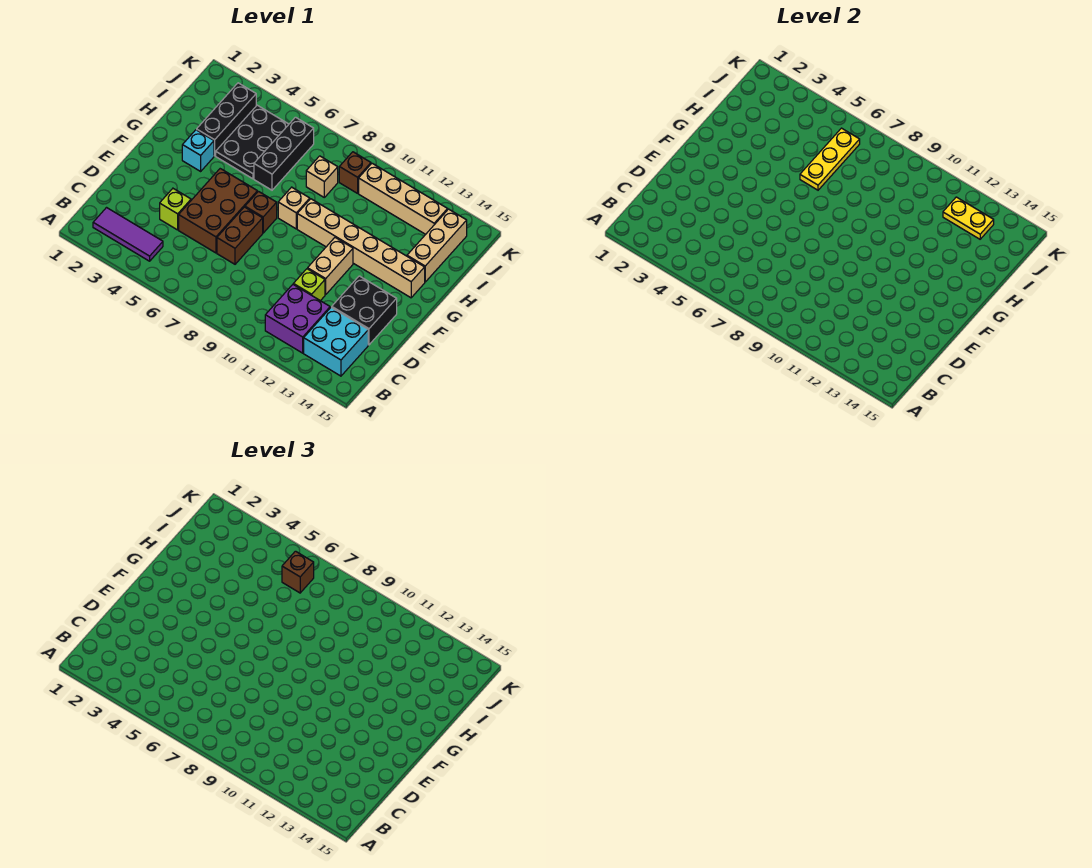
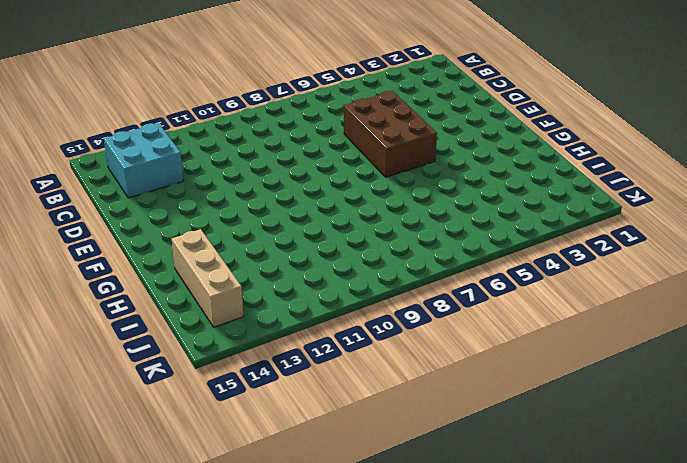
none -> purple tile B2:B4 level 1
none -> purple brick B11:C12 level 1
none -> lime brick D4 level 1

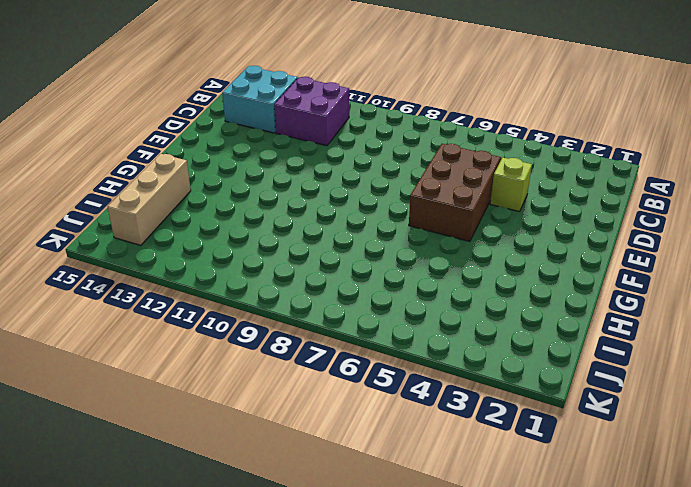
none -> purple tile B2:B4 level 1
none -> brown brick D7:E7 level 1
none -> lime brick D11 level 1

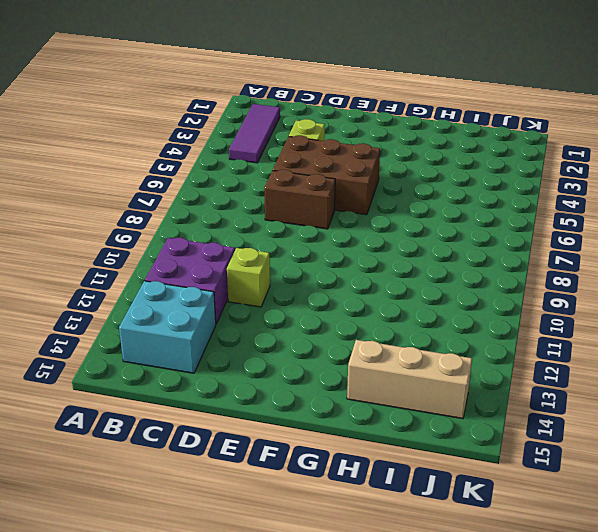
none -> black brick D13:E14 level 1
none -> tan brick E11:F11 level 1
none -> brown brick F7 level 1

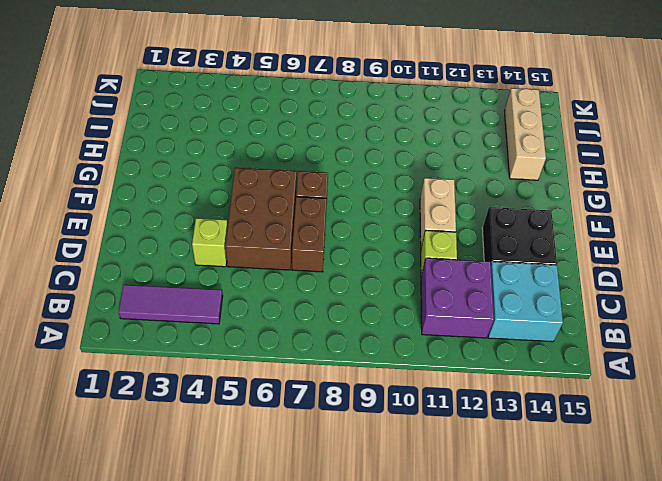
none -> cyan brick G3 level 1
none -> tan brick G8 level 1
none -> tan brick G9:G14 level 1

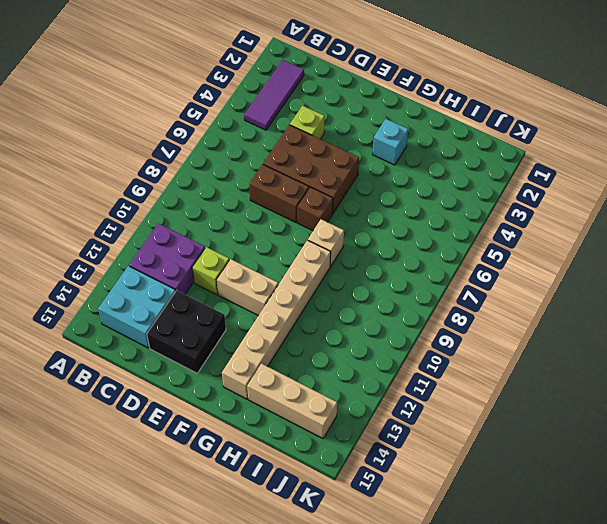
none -> black brick H3:J3 level 1
none -> black plate H4:J5 level 1
none -> black brick H6:J6 level 1

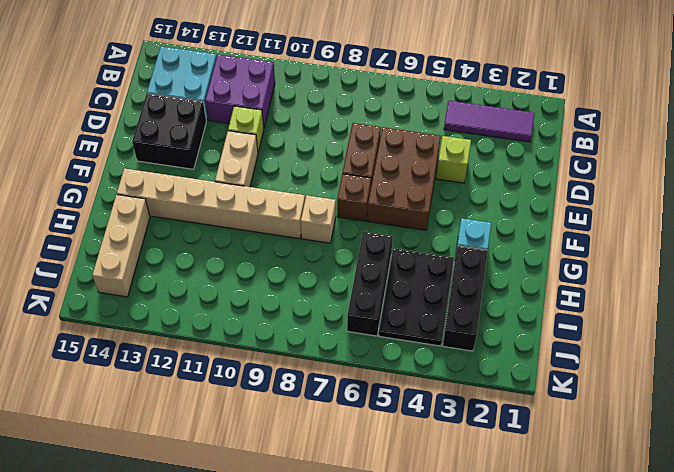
none -> tan brick I8 level 1
none -> brown brick J9 level 1
none -> tan brick J10:J13 level 1

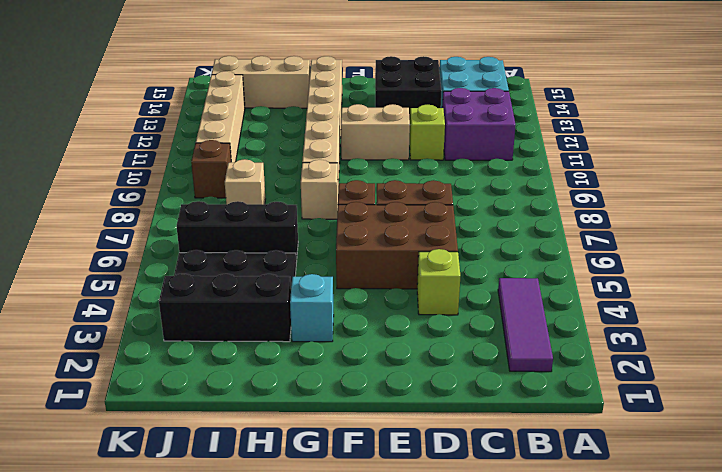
none -> yellow plate H6:J6 level 2
none -> yellow plate J12:J13 level 2
none -> brown brick J6 level 3

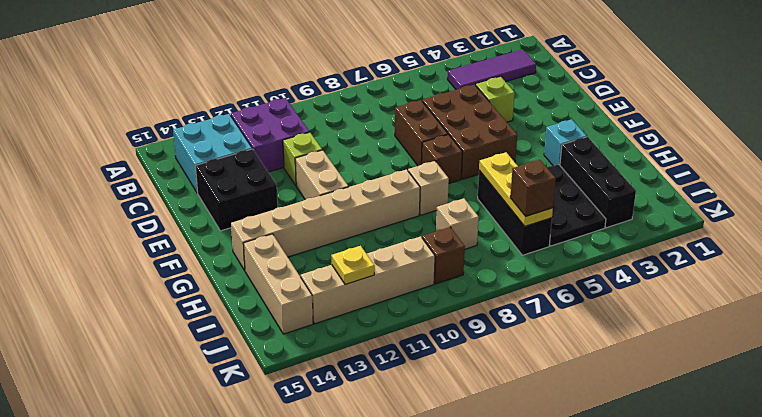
yellow plate J12 level 2 -> yellow plate J12:J13 level 2

